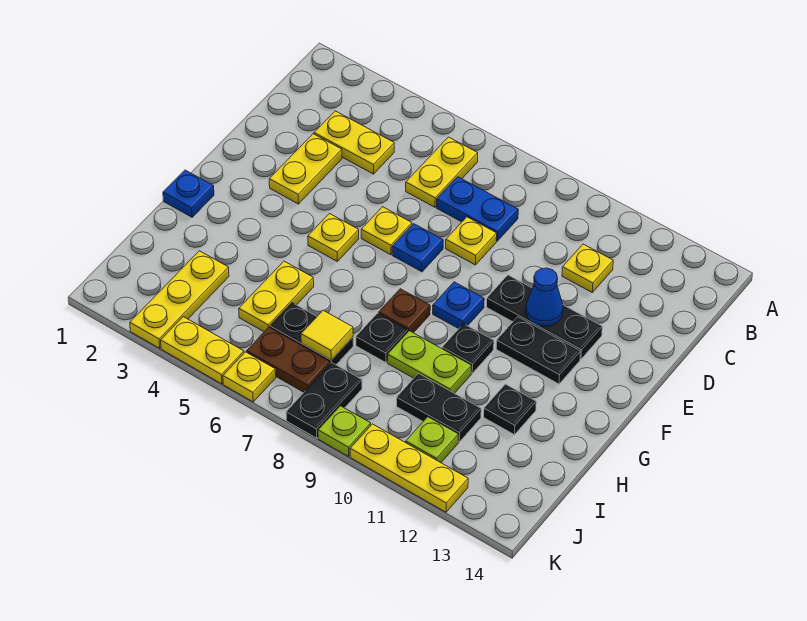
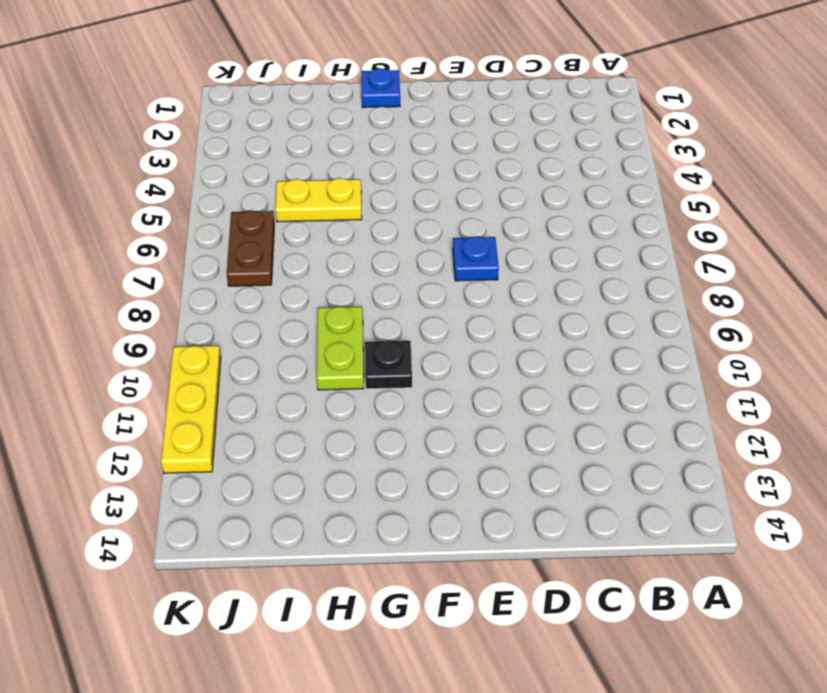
none -> yellow plate B6:C6 level 1
none -> yellow plate C3:C4 level 1
none -> blue plate C7:C8 level 1
none -> yellow plate C11 level 1

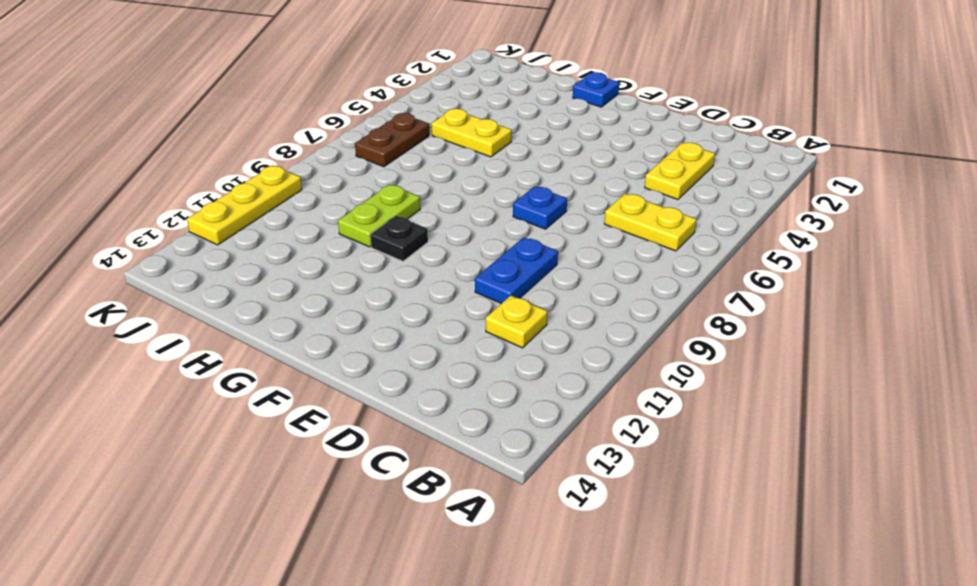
blue plate D9:D10 level 1 -> blue plate C7:C8 level 1
none -> yellow plate D3:E3 level 1
none -> yellow plate D8 level 1
none -> yellow plate E6 level 1
none -> black plate E10:E12 level 1

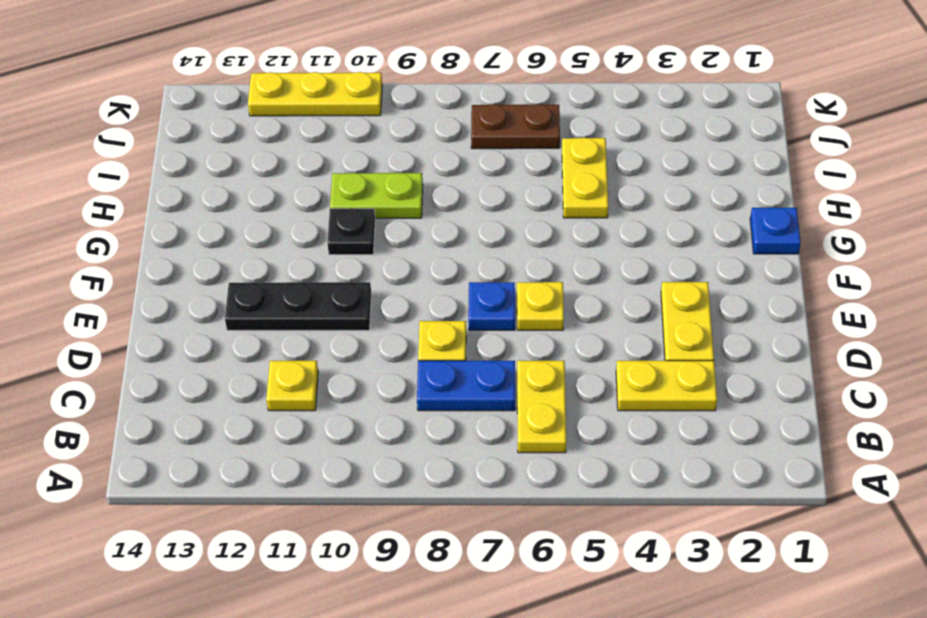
none -> yellow plate F5 level 1
none -> blue plate F9 level 1
none -> black plate F11:F12 level 1
none -> brown plate G8 level 1

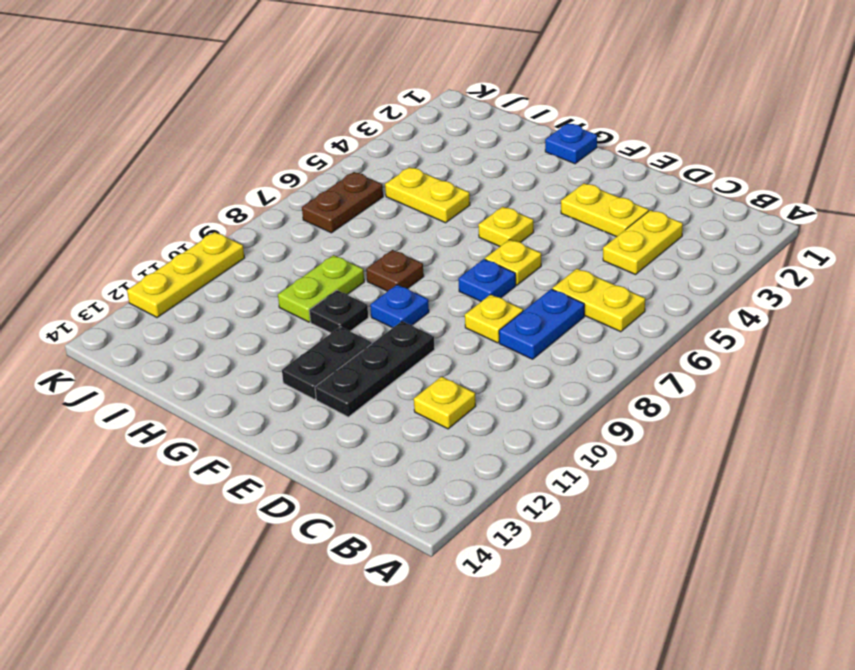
none -> black plate H8 level 1
none -> black plate H12 level 1
none -> yellow plate I3:K3 level 1
none -> black plate I6:I7 level 1

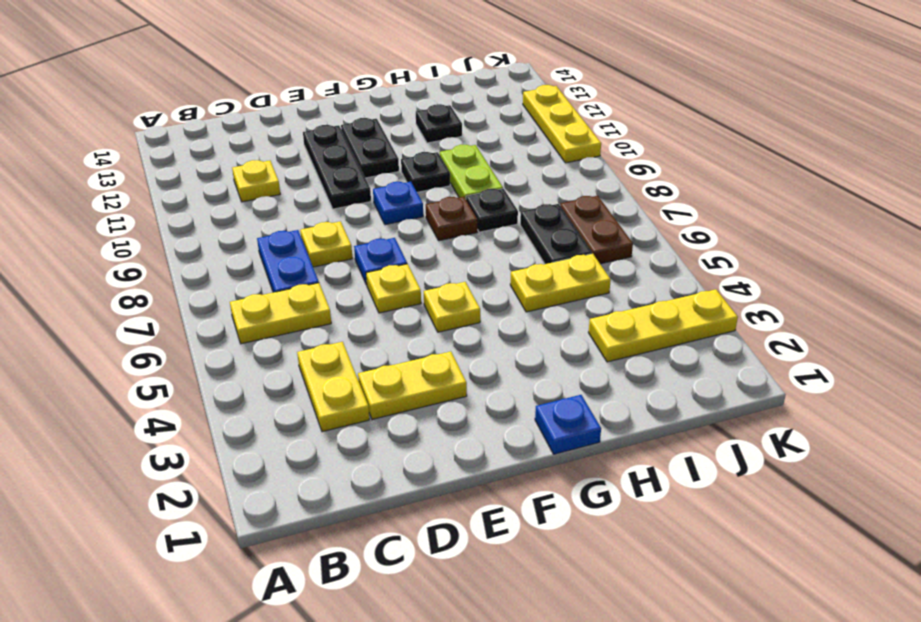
none -> black plate I10:I11 level 1
none -> black plate J8:K8 level 1
none -> lime plate J11 level 1
none -> yellow plate K4:K5 level 1

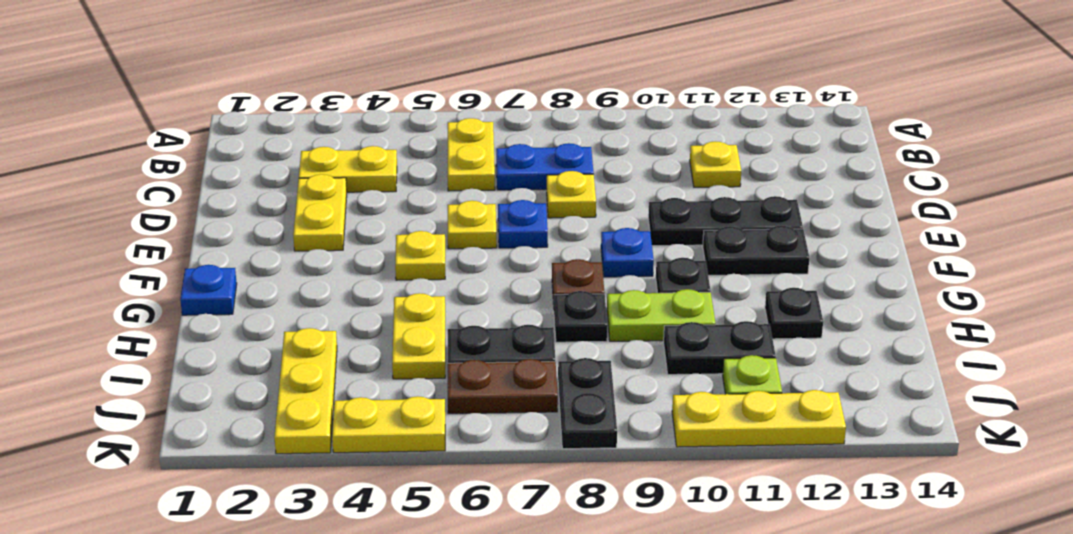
none -> yellow plate K6 level 1
none -> lime plate K9 level 1
none -> blue cone E11 level 2
none -> yellow tile I7 level 2

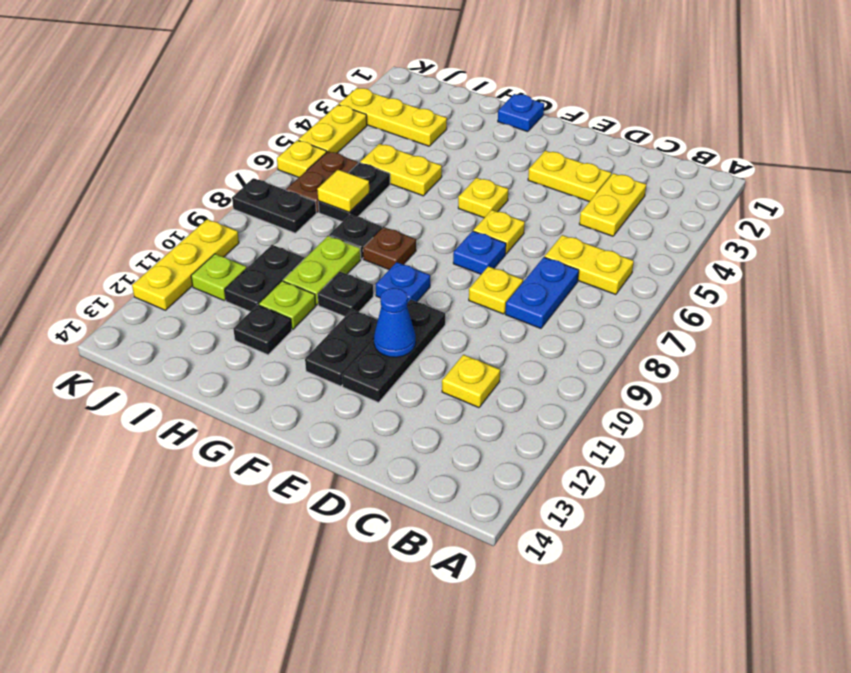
lime plate H11 level 1 -> lime plate K9 level 1

